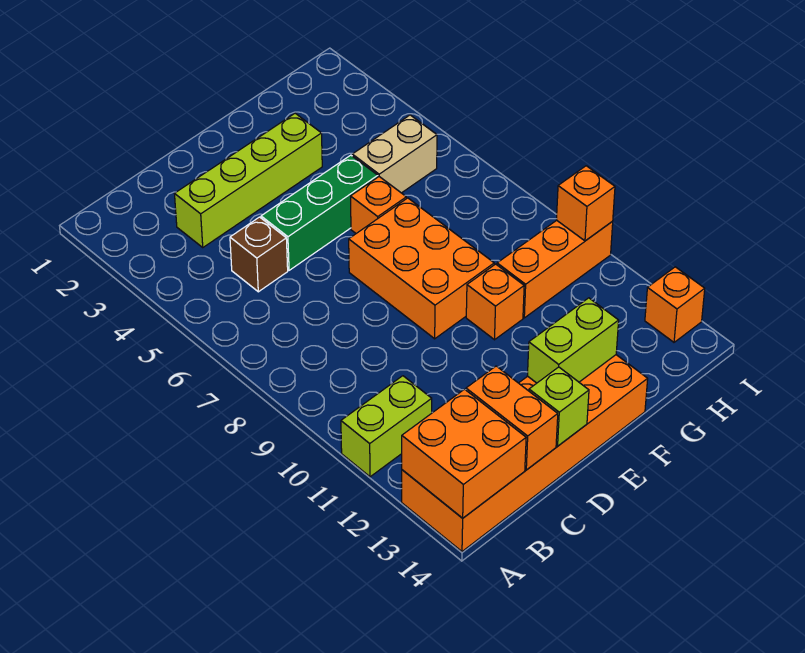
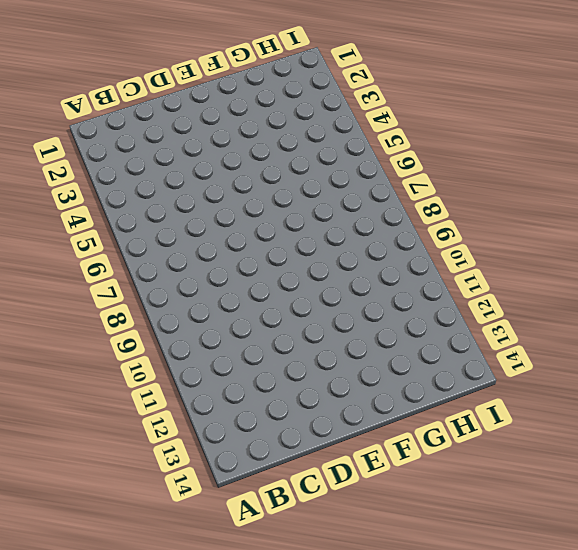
none -> lime brick A11:B11 level 1
none -> orange brick A13:F14 level 1
none -> lime brick C3:F3 level 1

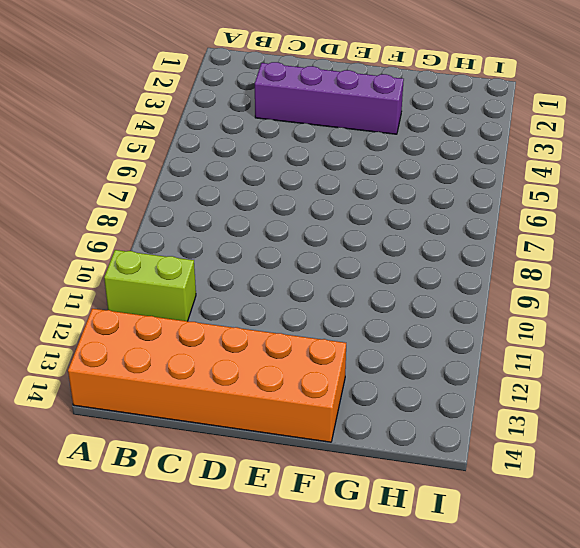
purple brick C3:F3 level 1 -> lime brick C3:F3 level 1
none -> brown brick C5 level 1
none -> green brick D5:F5 level 1
none -> orange brick E7:F9 level 1

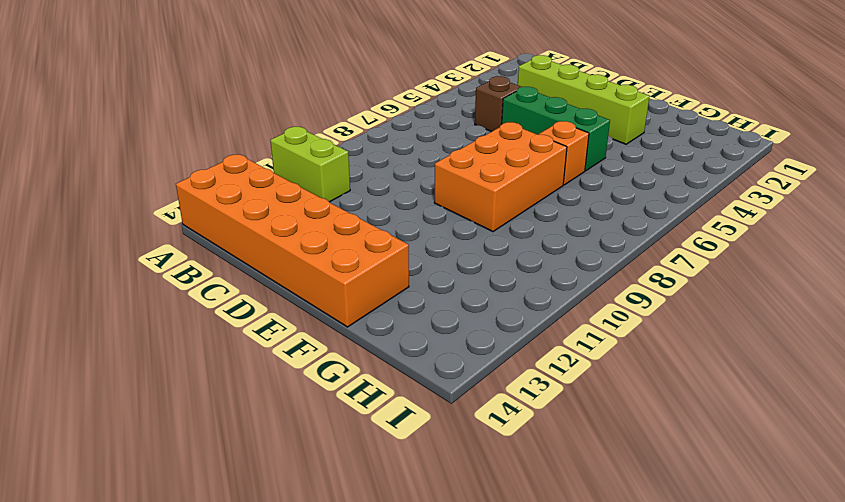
none -> orange brick F10 level 1
none -> tan brick G5:H5 level 1
none -> orange brick G10:I10 level 1

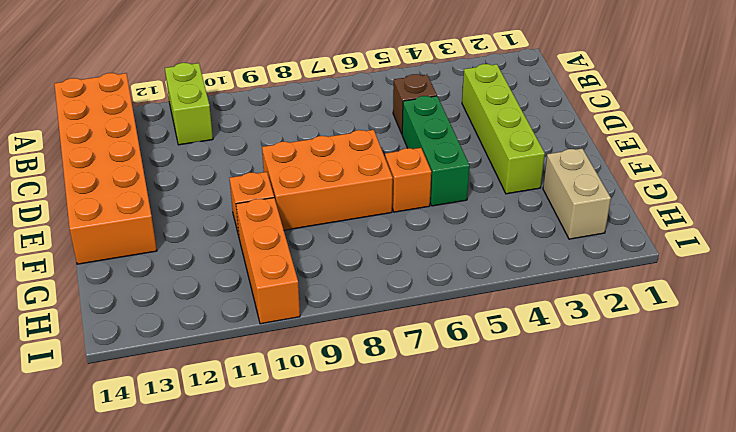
tan brick G2:H2 level 1 -> tan brick G5:H5 level 1
none -> orange brick I13 level 1
none -> orange brick A13:B14 level 2
none -> orange brick C13:C14 level 2

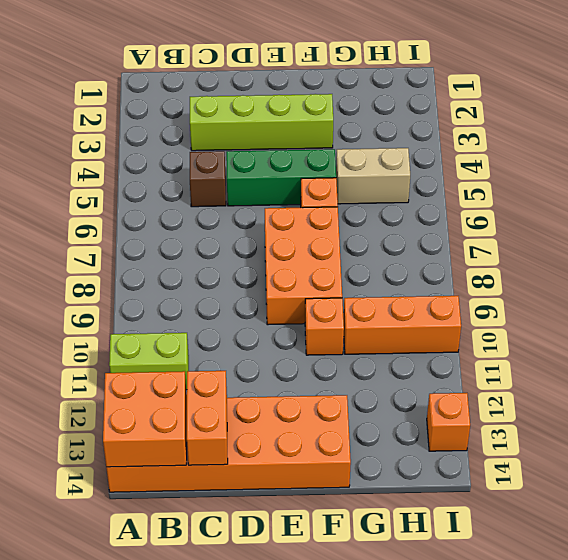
none -> lime brick D14 level 2
none -> lime brick E13:F13 level 2
none -> orange brick I10 level 2

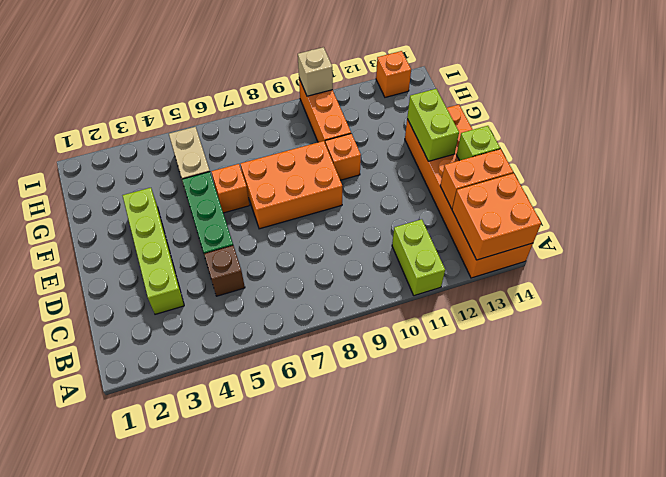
tan brick I10 level 2 -> orange brick I10 level 2

